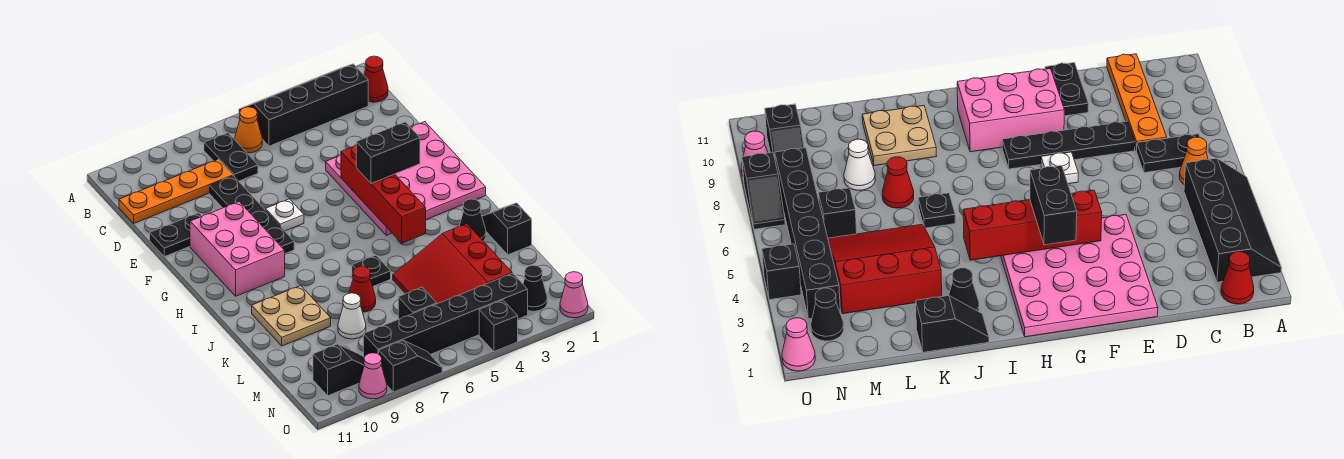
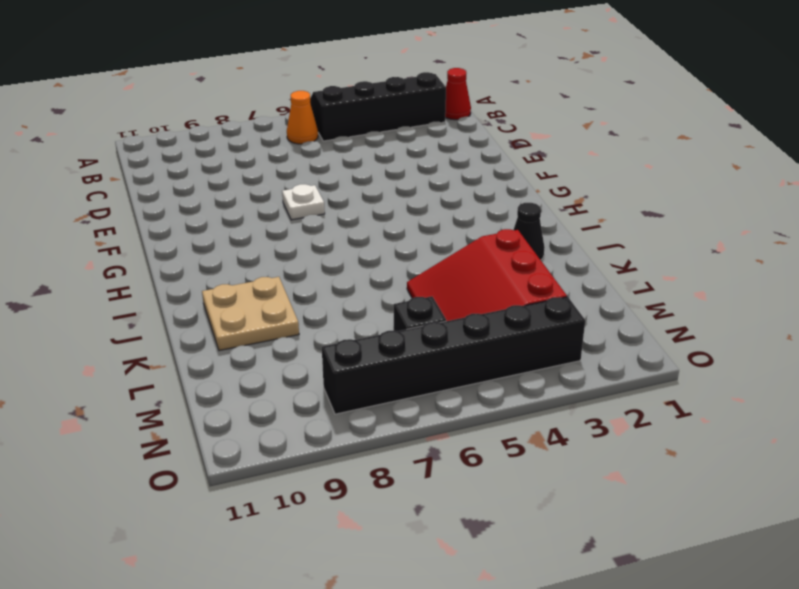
none -> black plate B7:C7 level 1
none -> orange plate C8:C11 level 1
none -> black plate D8:G8 level 1

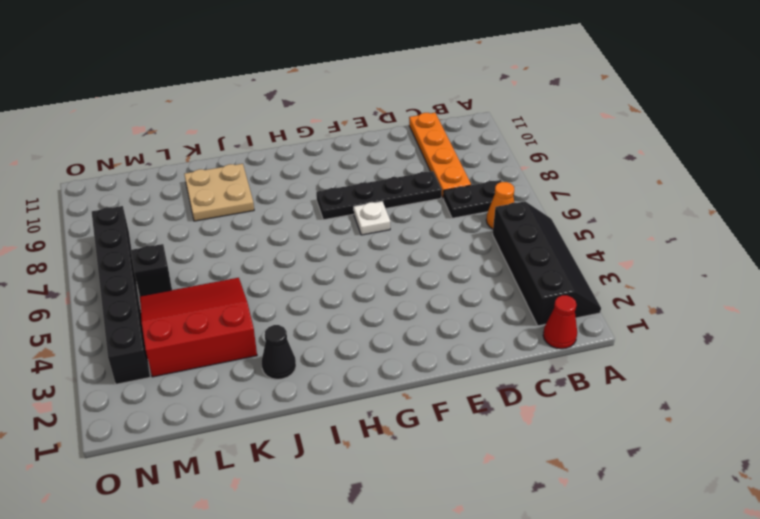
none -> pink plate E1:H4 level 1
none -> black plate E10:E11 level 1
none -> pink brick F9:H10 level 1

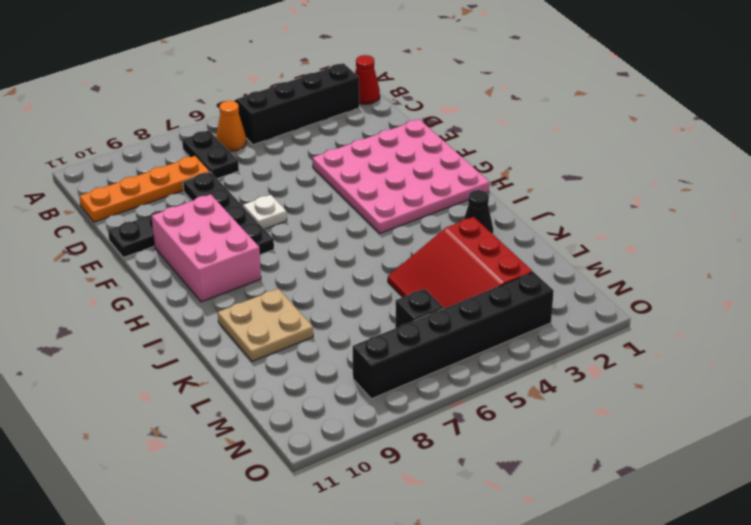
none -> black slope J1:K1 level 1 top K
none -> black plate J6 level 1
none -> red cone K7 level 1

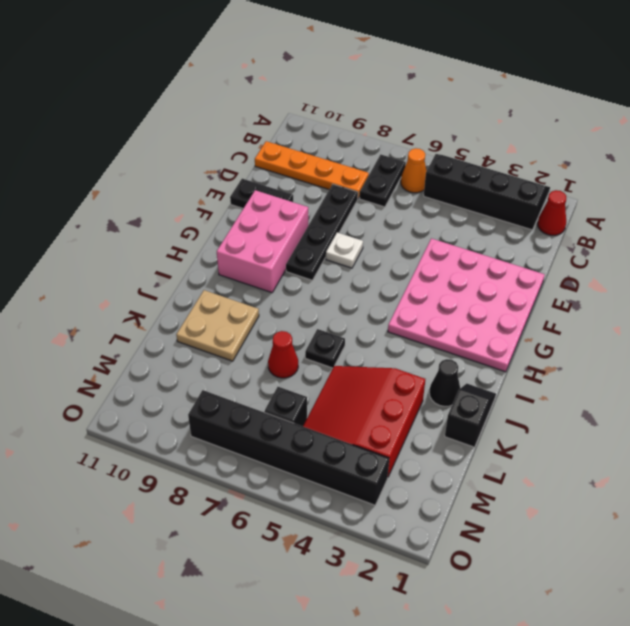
none -> white cone L8 level 1
none -> black cone N2 level 1
none -> black slope N9:N10 level 1 top 10

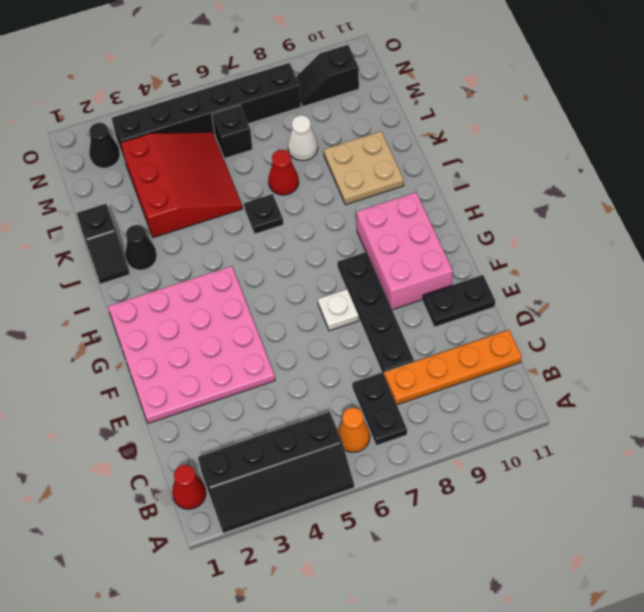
none -> pink cone O1 level 1
none -> black brick O4 level 1
none -> black slope O7:O8 level 1 top 8

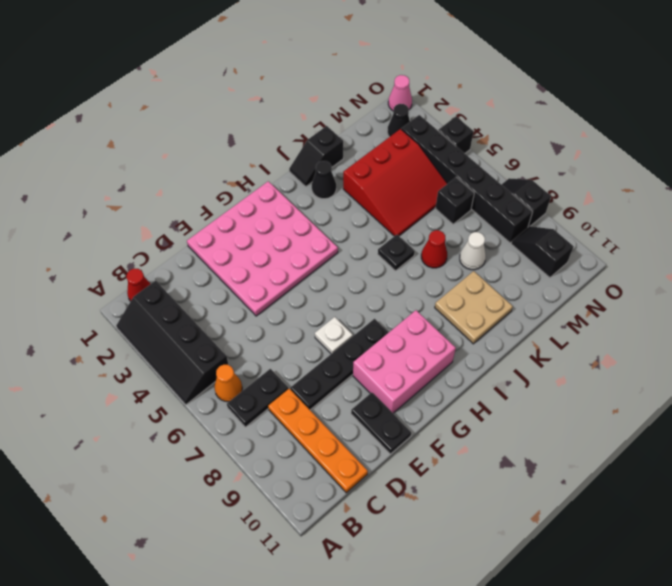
none -> pink cone O9 level 1
none -> red brick F4:I4 level 2
none -> black brick G3:G4 level 3

